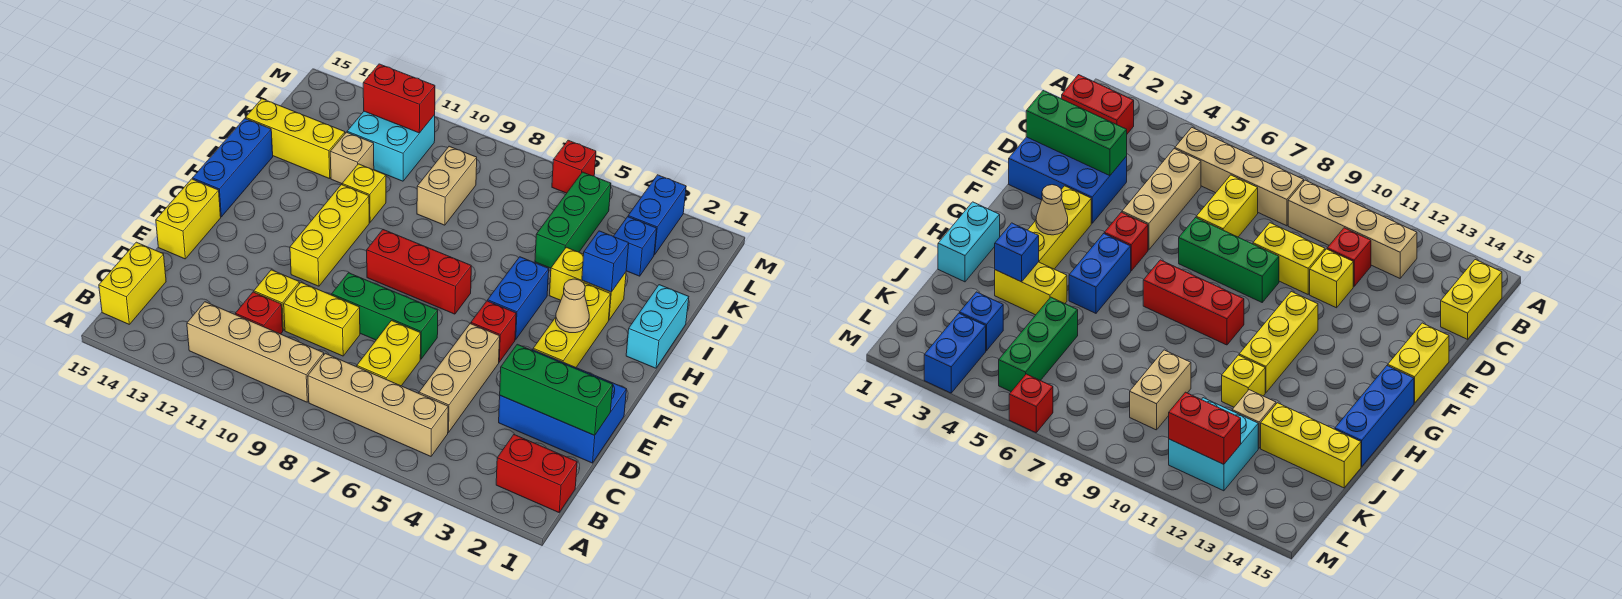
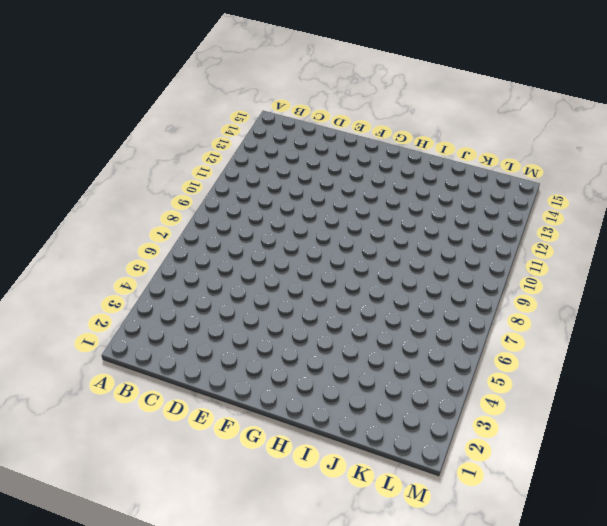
none -> red brick B1:B2 level 1
none -> tan brick B5:B8 level 1
none -> tan brick B9:B12 level 1
none -> yellow brick B15:C15 level 1

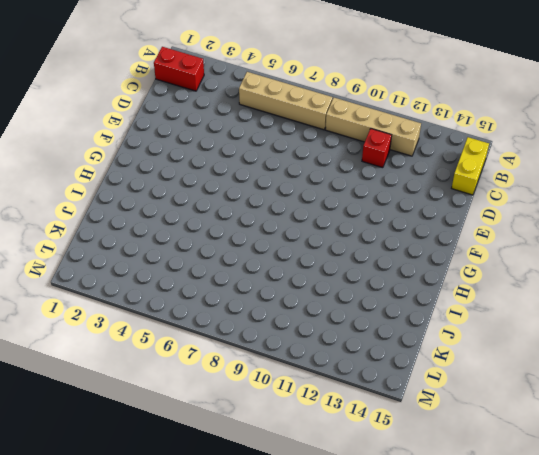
none -> tan brick C5:E5 level 1
none -> yellow brick C7:D7 level 1
none -> blue brick D1:E3 level 1
none -> yellow brick D9:D10 level 1

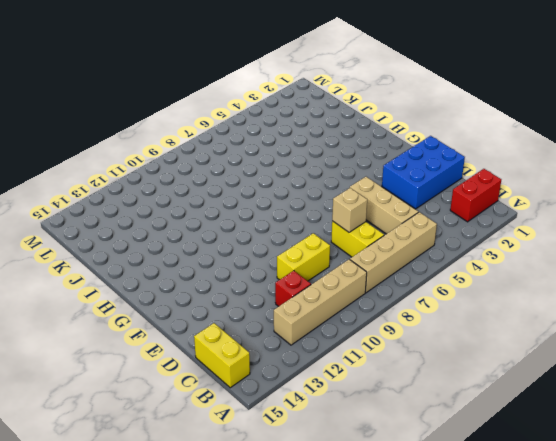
tan brick D7 level 2 -> tan brick J12 level 1
none -> yellow brick D11 level 1
none -> green brick E7:E9 level 1
none -> yellow brick E15:F15 level 1
none -> yellow brick F3:H3 level 1

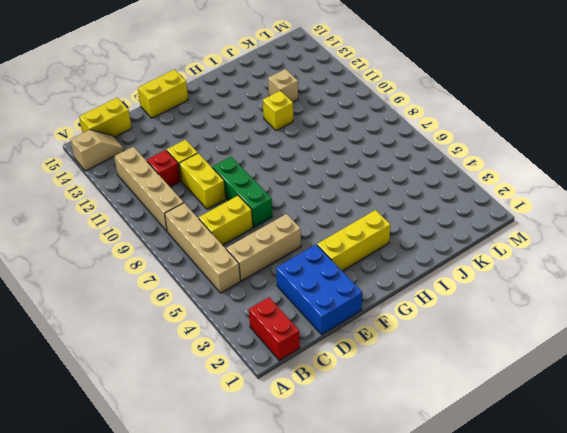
tan slope A14:B14 level 1 top A -> none
none -> red brick F5 level 1
none -> yellow brick F11:H11 level 1
none -> blue brick G5:H5 level 1
none -> red brick G7:G9 level 1

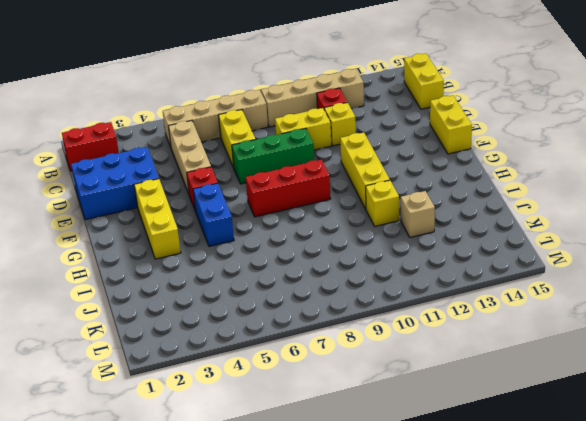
none -> blue brick G15:I15 level 1
none -> cyan brick H1:I1 level 1
none -> yellow brick I3:I4 level 1
none -> green brick J5:L5 level 1

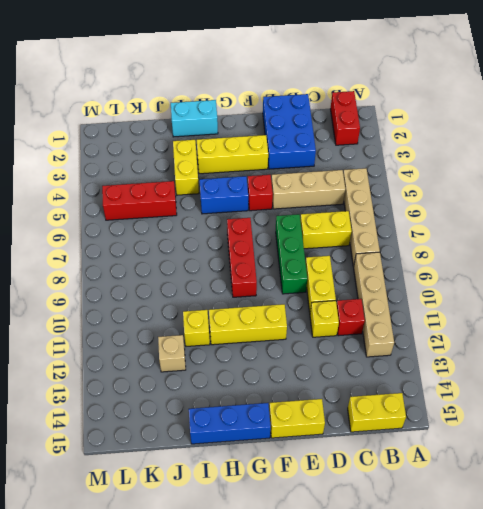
red brick J5:L5 level 1 -> green brick J5:L5 level 1
none -> tan brick J9:K9 level 1
none -> yellow brick J13:J15 level 1
none -> blue brick K3 level 1
none -> cyan brick K11:L12 level 1

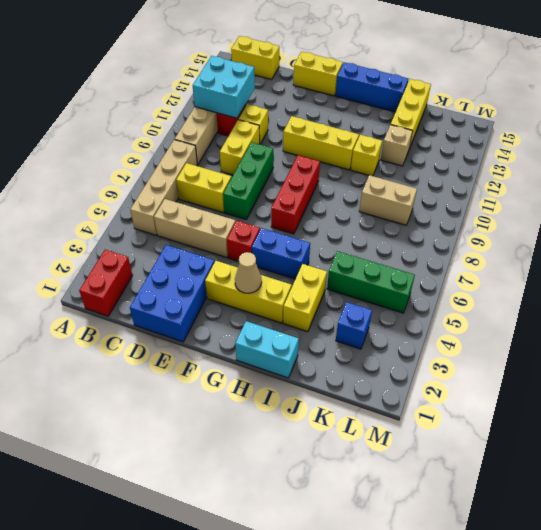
cyan brick B11:C12 level 2 -> cyan brick K11:L12 level 1
none -> blue brick L3:M3 level 1
none -> red brick M6 level 1
none -> green brick D1:D3 level 2
none -> blue brick I3 level 2

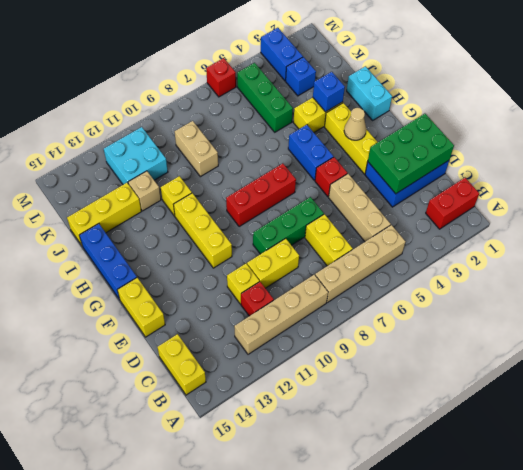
green brick D1:E3 level 2 -> green brick D1:D3 level 2
none -> red brick L11:L12 level 2

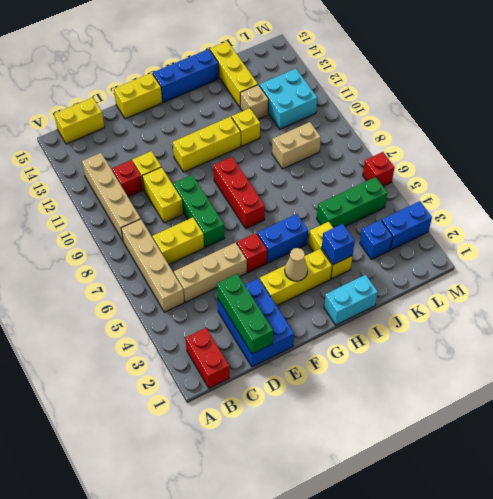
none -> red brick L11:L12 level 2

